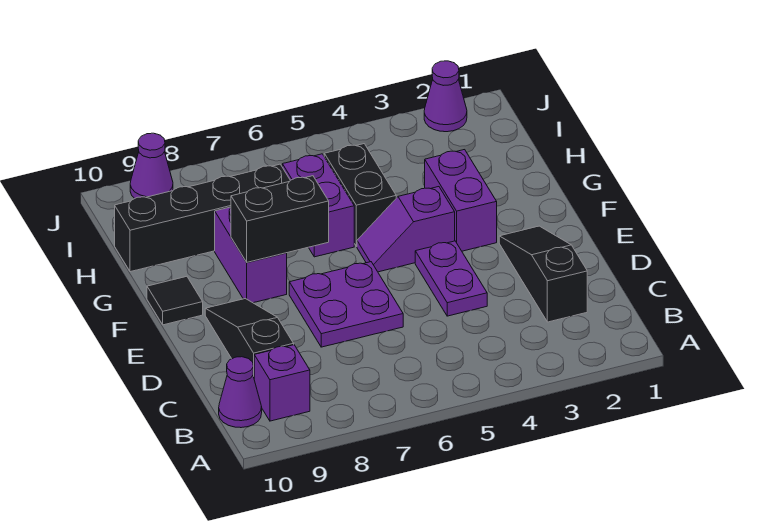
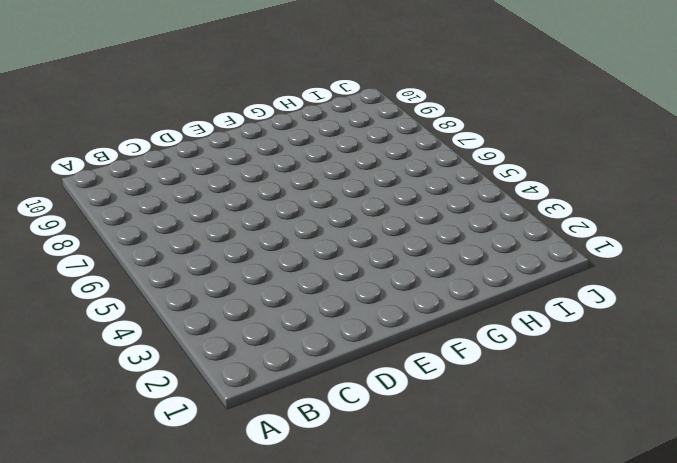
none -> purple brick B9 level 1
none -> purple cone B10 level 1
none -> black slope C2:E2 level 1 top C

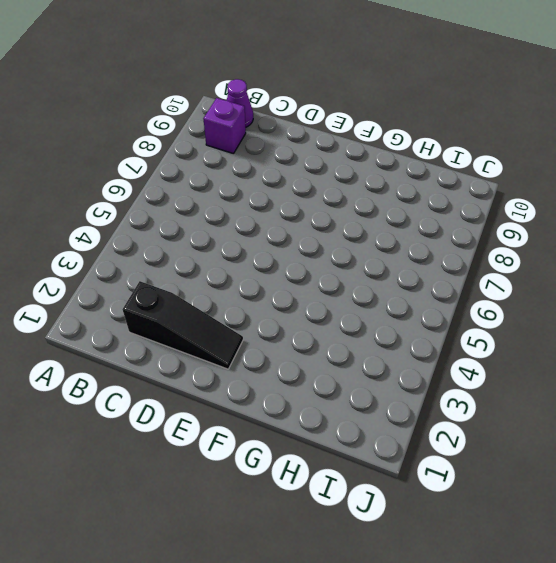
none -> black slope C9:E9 level 1 top C
none -> purple plate D4:E4 level 1
none -> purple plate D6:E7 level 1

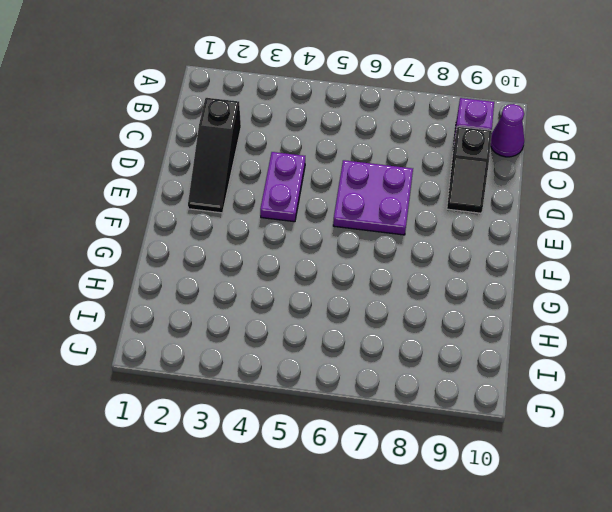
black slope C9:D9 level 1 top C -> black slope C9:E9 level 1 top C
none -> purple brick F3:G3 level 1
none -> purple slope F4:F5 level 1 top 4
none -> purple brick F8:G8 level 1

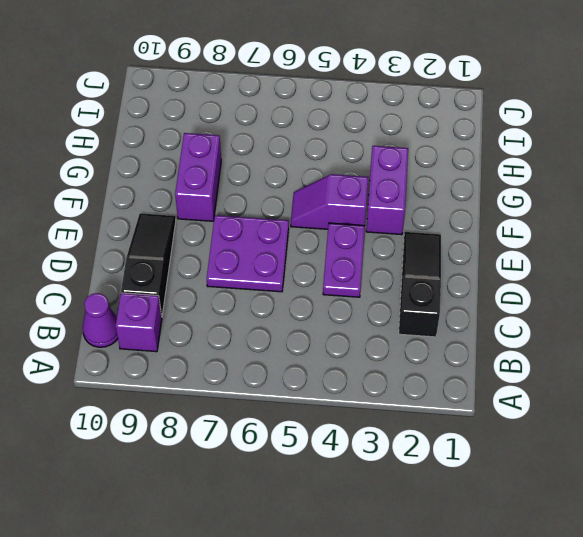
none -> black tile F10 level 1
none -> black brick G5:H5 level 1
none -> purple brick G6:H6 level 1

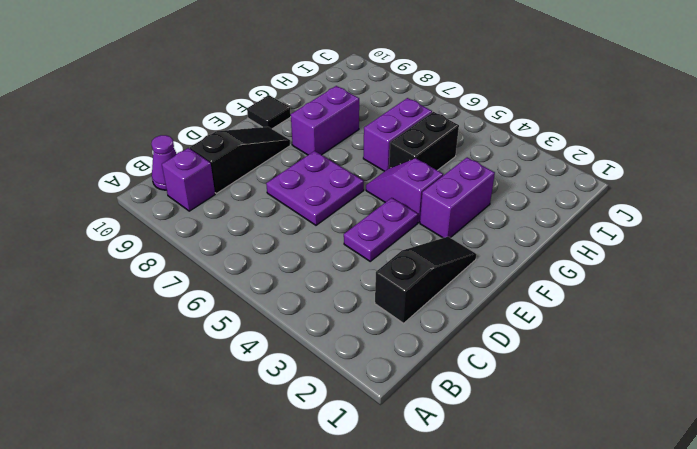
none -> black brick H7:H10 level 1
none -> purple cone J2 level 1
none -> purple cone J9 level 1

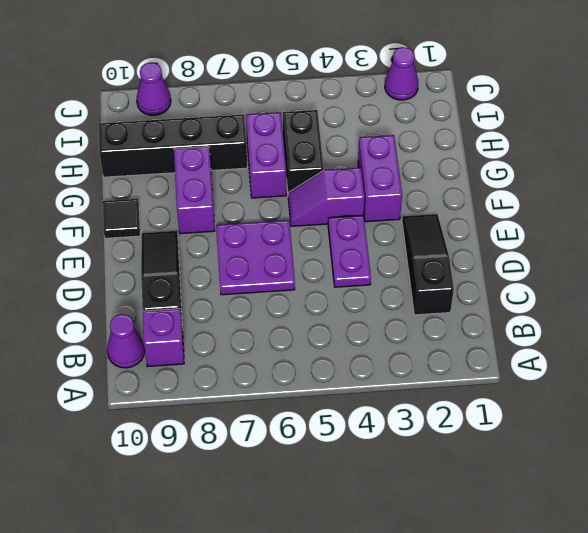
none -> black brick F7:F8 level 2

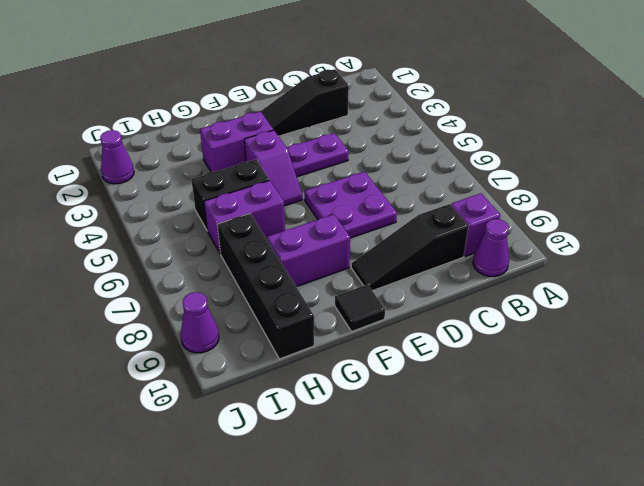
none -> black brick F7:F8 level 2

